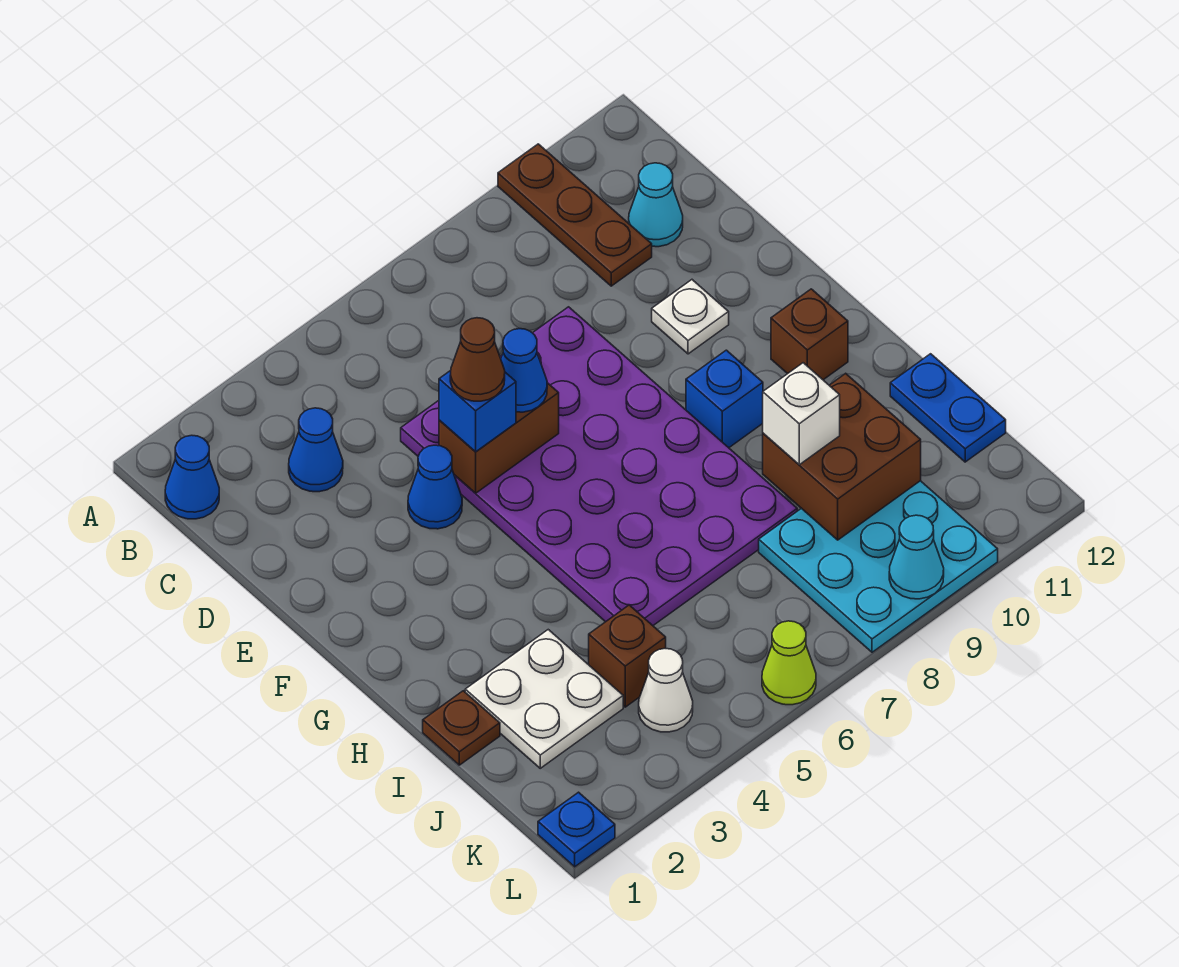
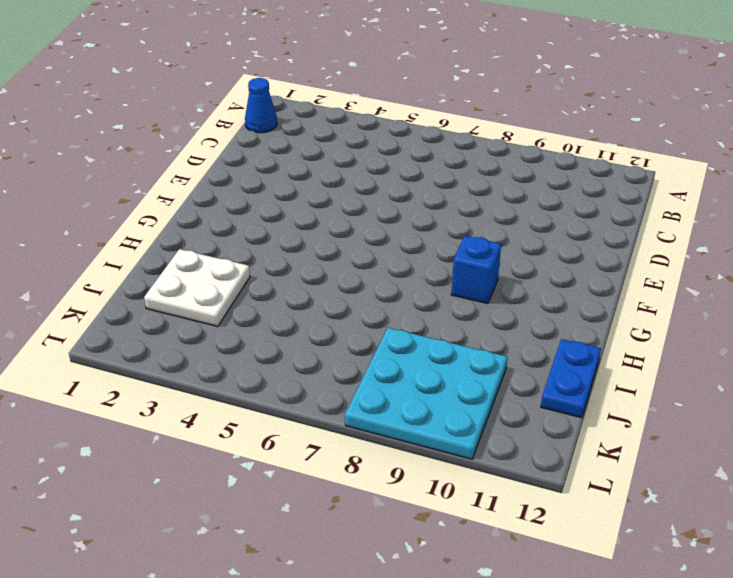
none -> brown plate A10:C10 level 1
none -> blue cone C3 level 1
none -> cyan cone C11 level 1

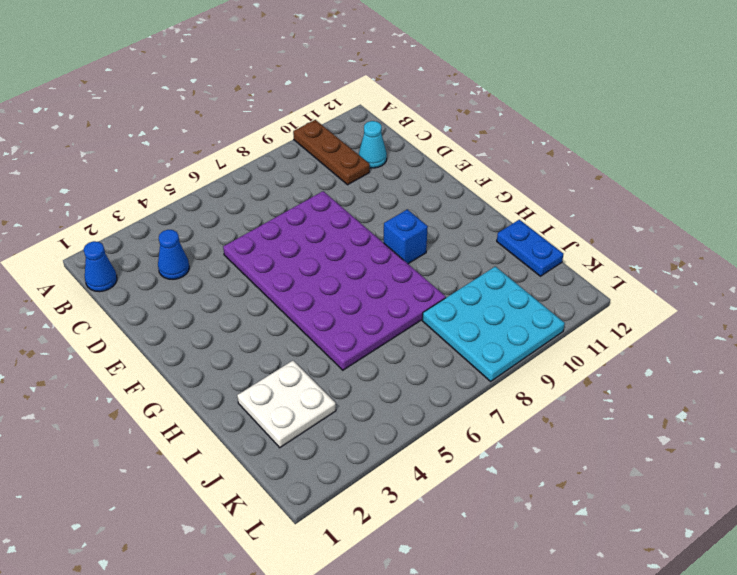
none -> blue cone E4 level 1
none -> white plate E10 level 1
none -> brown brick G11 level 1

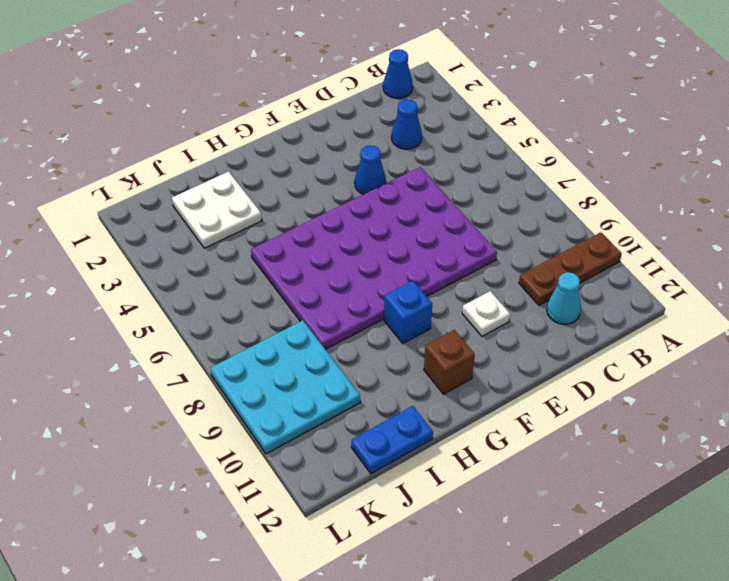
none -> brown plate I1 level 1
none -> brown brick J4 level 1
none -> white cone K4 level 1

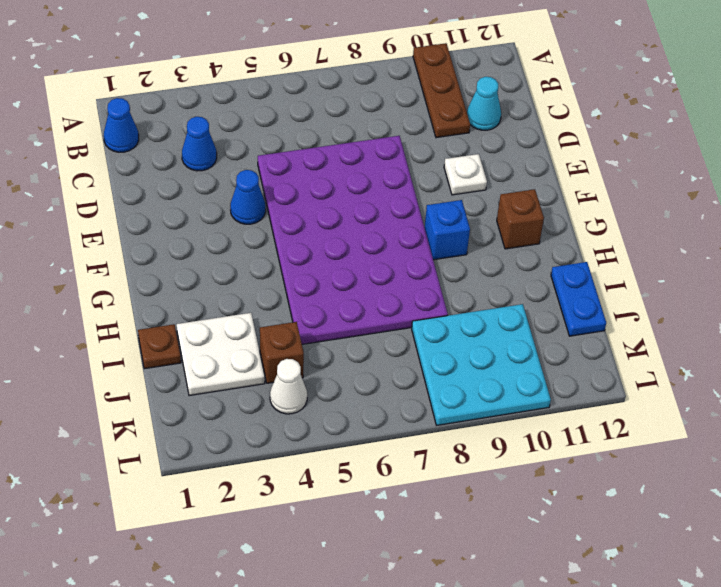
none -> blue plate L1 level 1
none -> lime cone L6 level 1
none -> brown brick E5:E6 level 2

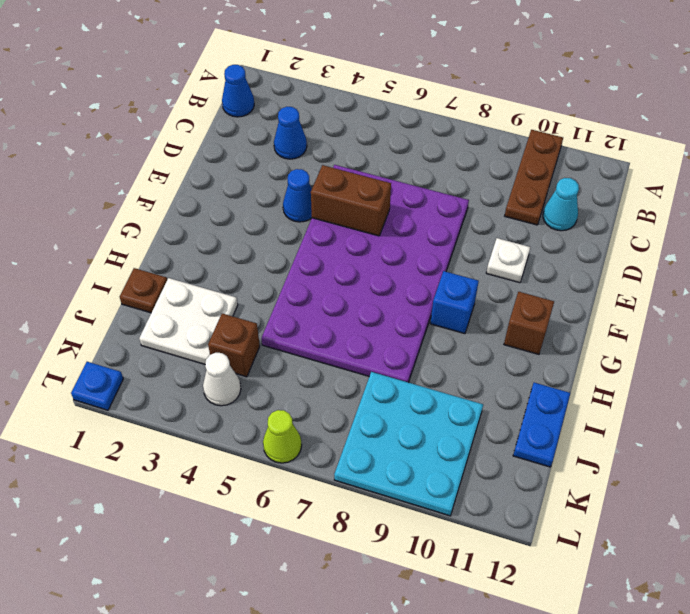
none -> brown brick I9:J10 level 2
none -> cyan cone L9 level 2
none -> blue brick E5 level 3

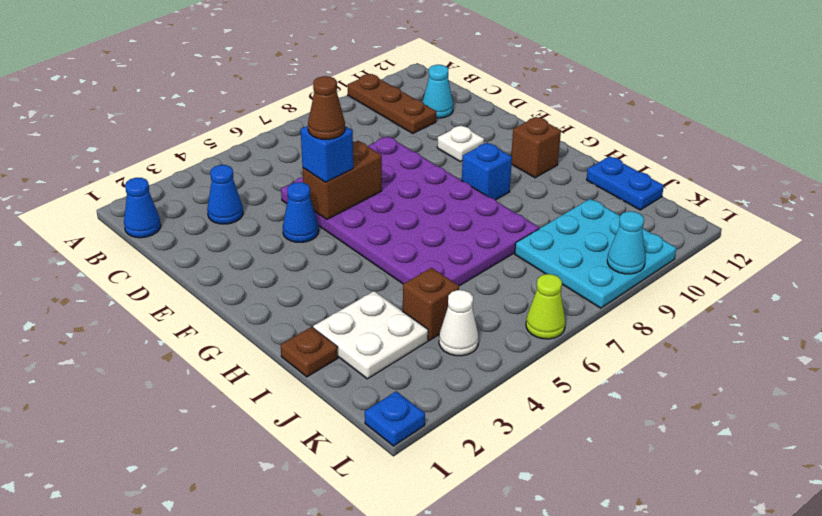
none -> brown brick I9:J10 level 2
none -> blue cone E6 level 3
none -> white brick I9 level 3

